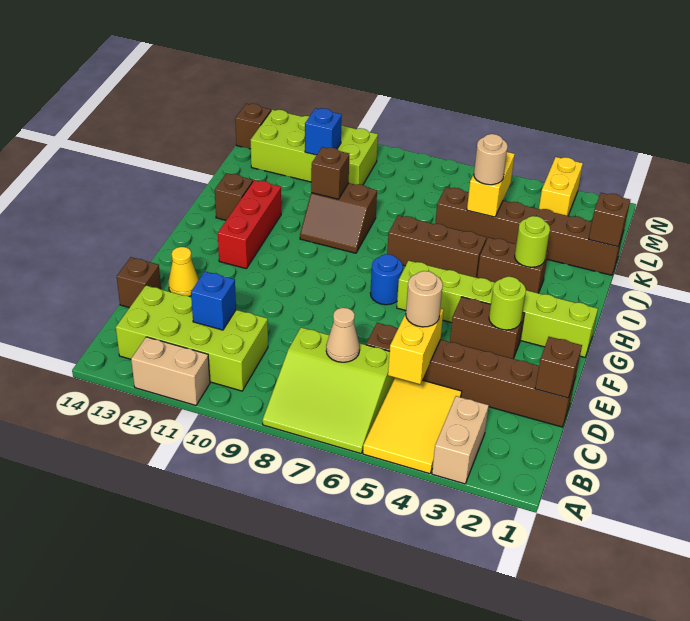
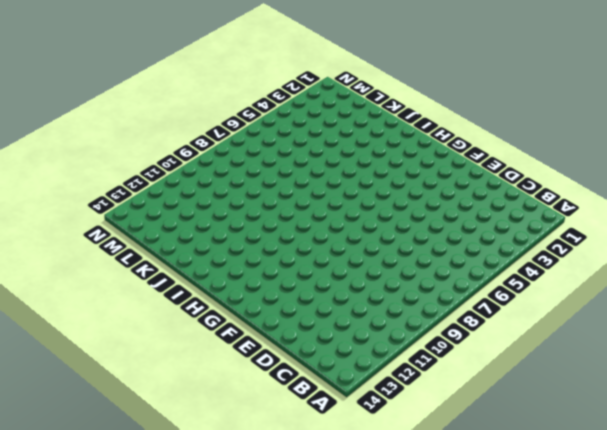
none -> tan brick A3:B3 level 1
none -> yellow tile A4:C5 level 1
none -> lime slope A6:C8 level 1 top C
none -> tan brick A11:A12 level 1

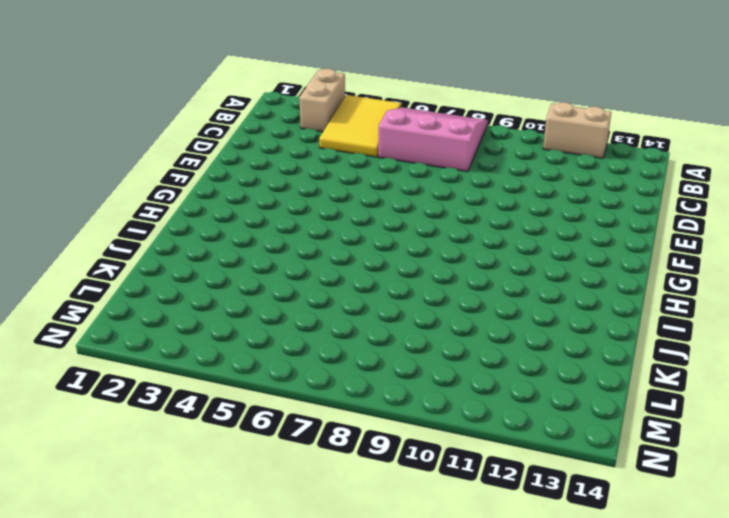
pink slope A6:C8 level 1 top C -> lime slope A6:C8 level 1 top C
none -> lime brick B10:C13 level 1
none -> brown brick D1:D6 level 1
none -> brown brick D14 level 1
none -> yellow cone E13 level 1

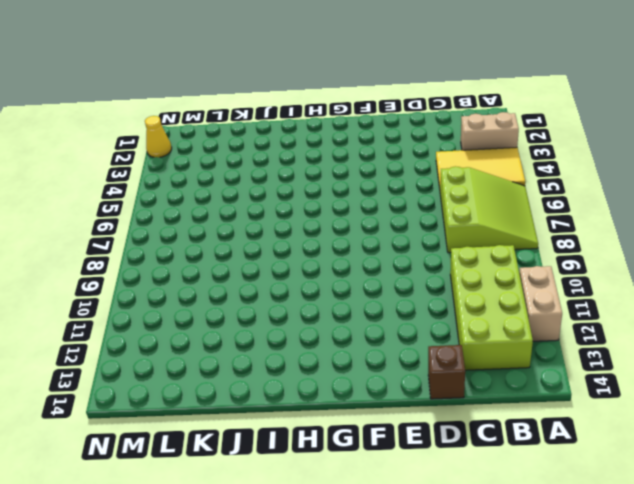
yellow cone N2 level 1 -> yellow cone E13 level 1
none -> brown brick D1:D6 level 1
none -> brown brick F3:F4 level 1
none -> lime brick G1:G6 level 1
none -> blue round brick G7 level 1

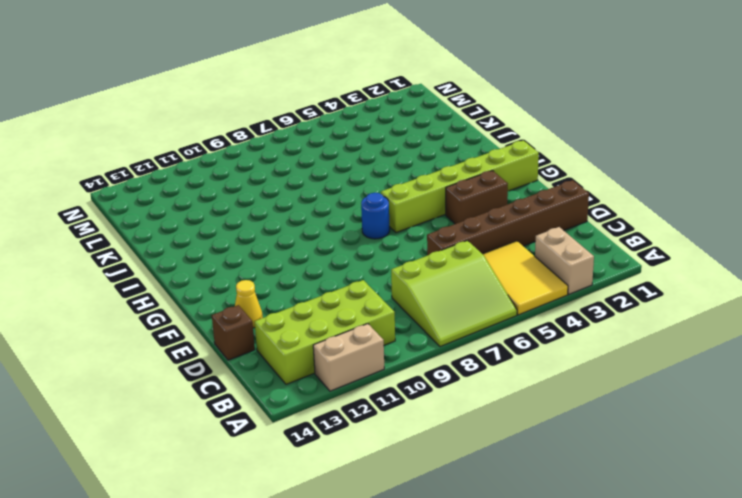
none -> red brick G12:I12 level 1
none -> brown brick I3:I4 level 1
none -> brown brick I5:I7 level 1
none -> brown slope I9:J10 level 1 top J

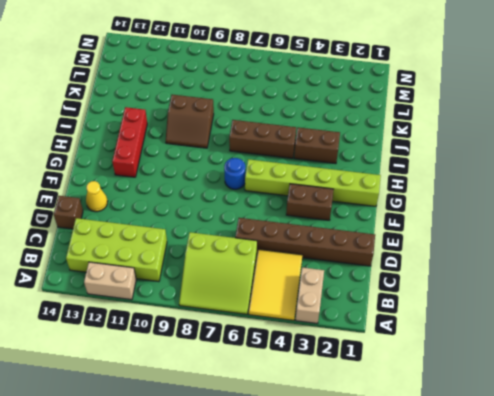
none -> brown brick I13 level 1
none -> brown brick K1:K6 level 1
none -> lime brick L10:M13 level 1
none -> yellow brick M3:N3 level 1

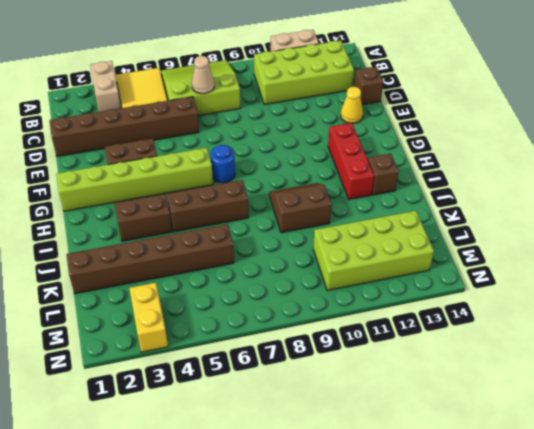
none -> brown brick M14 level 1
none -> yellow brick C5:D5 level 2
none -> blue brick C11 level 2
none -> brown brick D1 level 2

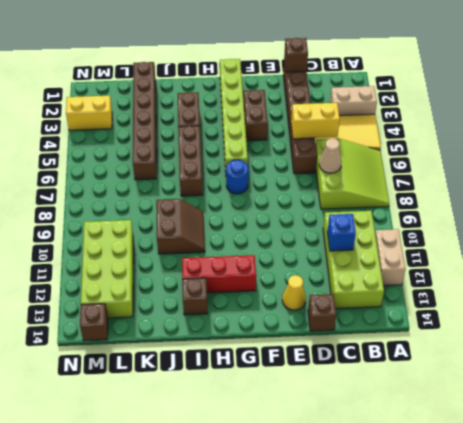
none -> lime round brick F3 level 2
none -> lime round brick I3 level 2
none -> brown brick J10 level 2
none -> brown brick K1 level 2

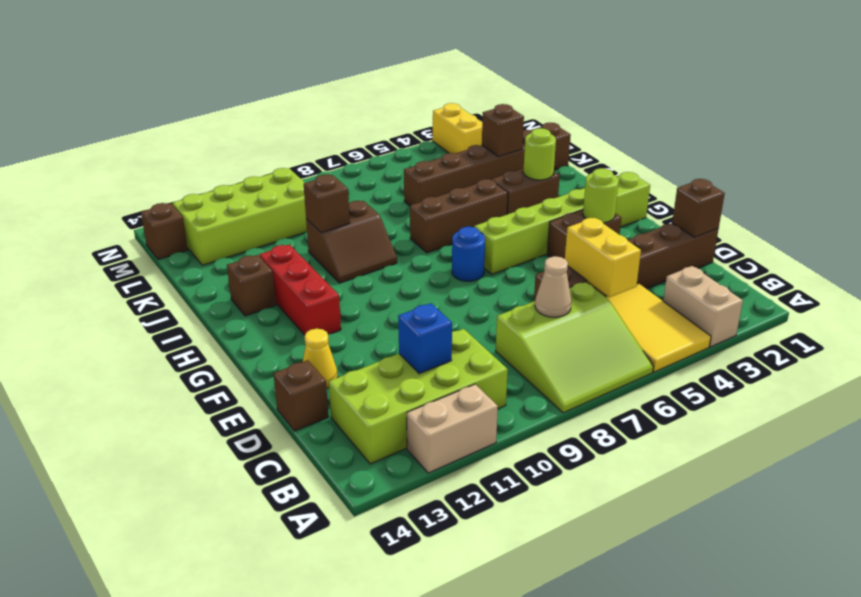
brown brick K3 level 2 -> brown brick K1 level 2
none -> yellow brick K5:L5 level 2
none -> blue brick L11 level 2
none -> tan round brick D5 level 3
none -> tan round brick K5 level 3

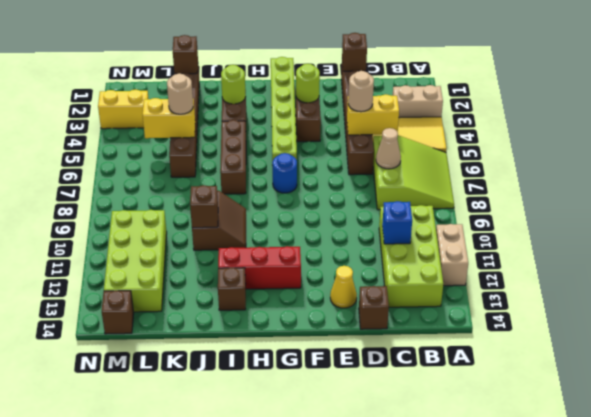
none -> blue brick L11 level 2

